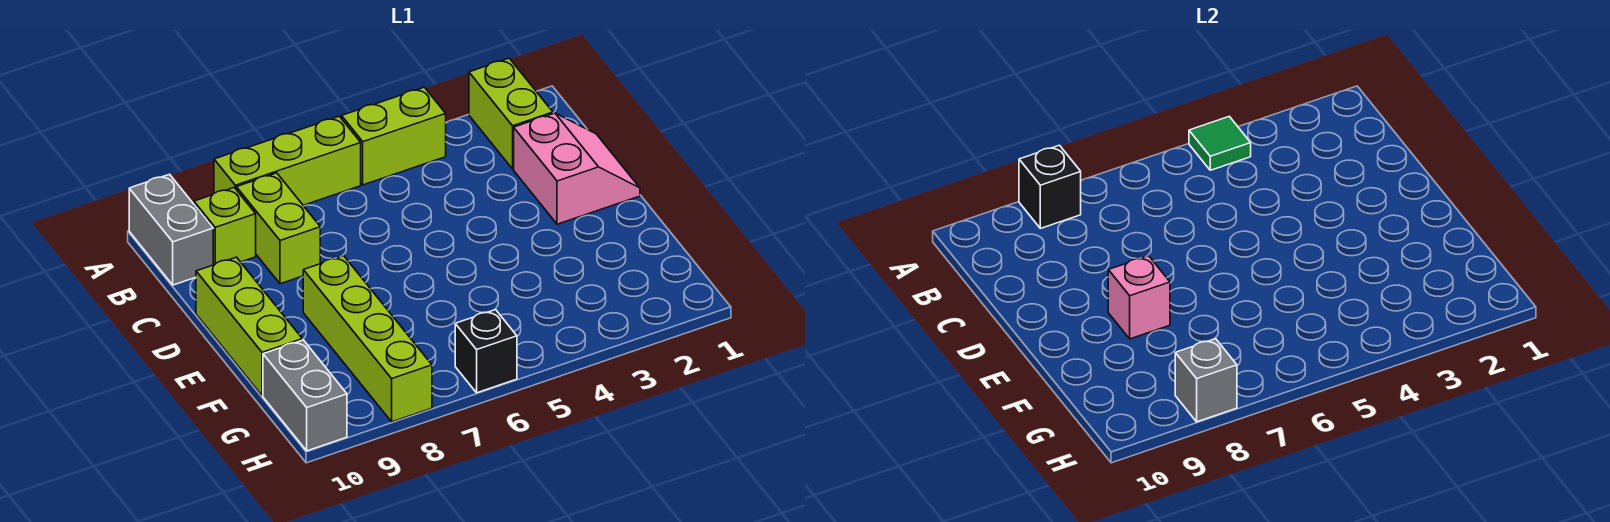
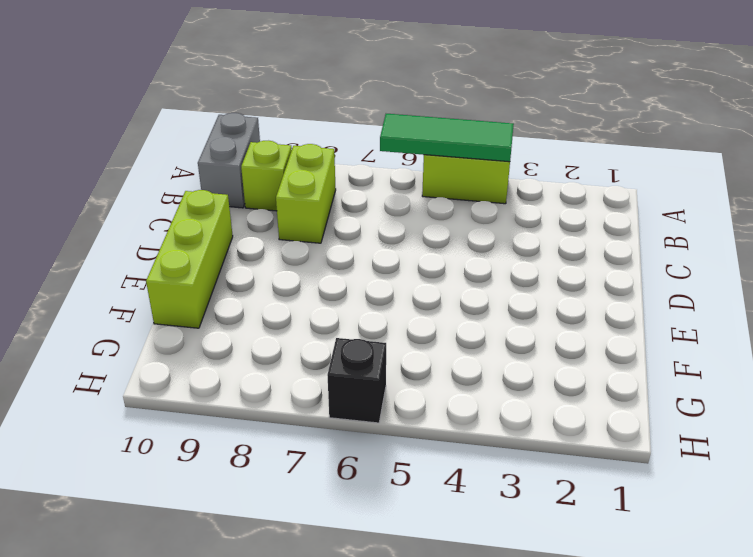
green tile A4:A6 level 2 -> green tile A4 level 2
none -> lime brick A2:B2 level 1
none -> lime brick A6:A8 level 1
none -> pink slope C1:D2 level 1 top 2

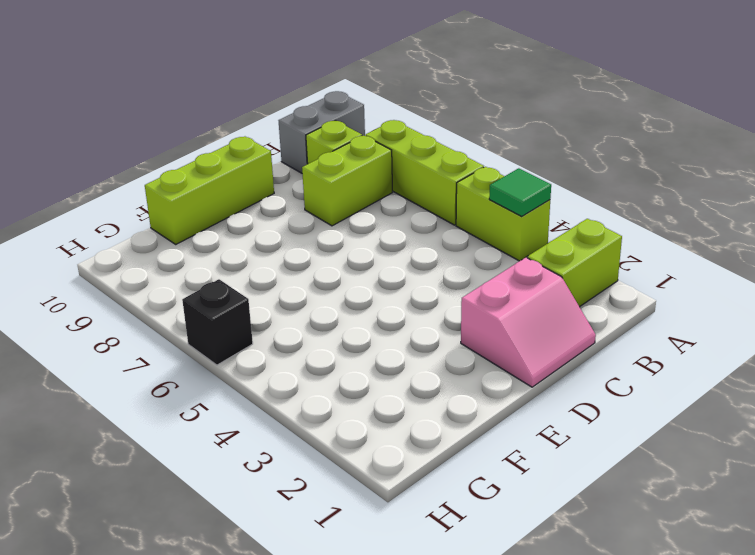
none -> lime brick E8:H8 level 1
none -> grey brick G10:H10 level 1
none -> black brick A8 level 2

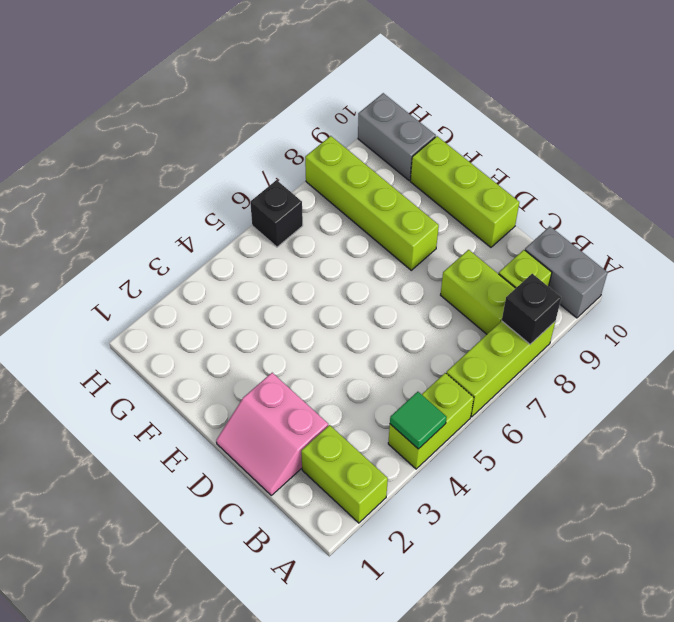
none -> pink brick E8 level 2
none -> grey brick H8 level 2

